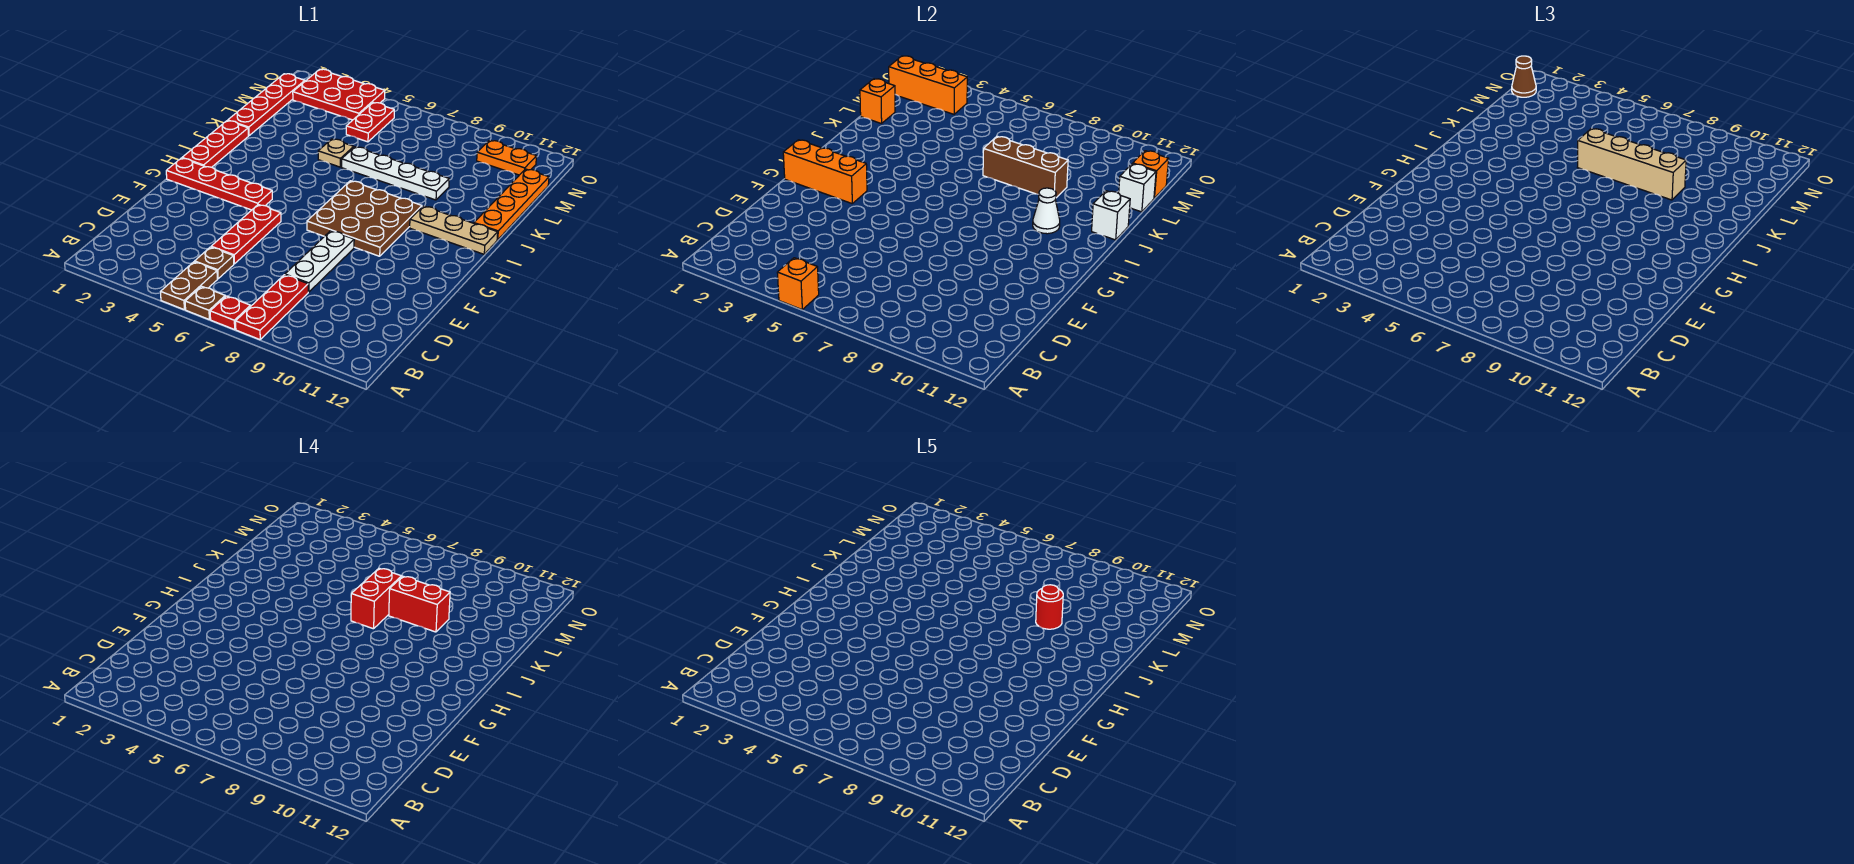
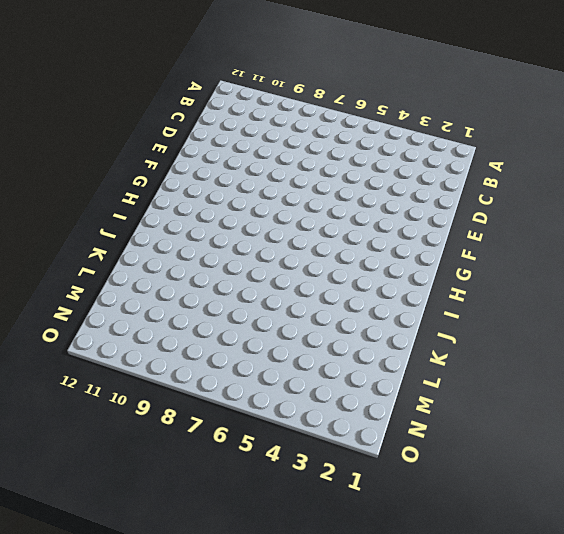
none -> brown plate A5:B5 level 1
none -> brown plate A6 level 1
none -> red plate A7 level 1
none -> red plate A8:C8 level 1

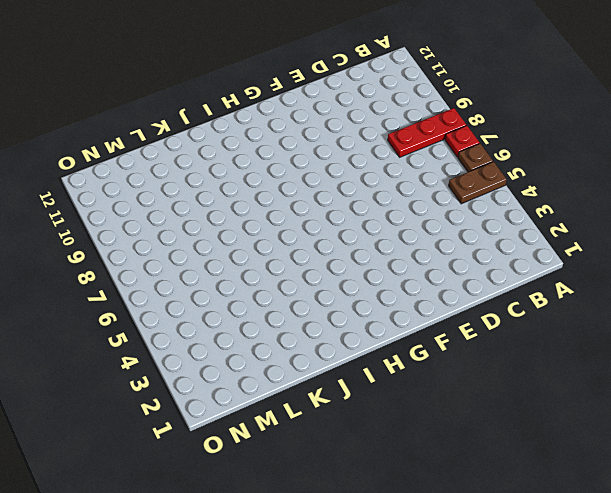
none -> brown plate C5 level 1
none -> red plate D5:F5 level 1
none -> white plate D8:F8 level 1
none -> red plate G1:G4 level 1

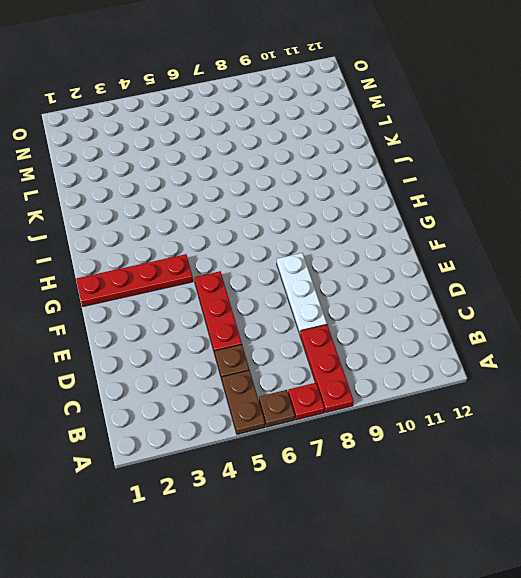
none -> brown plate G7:I9 level 1
none -> red plate H1:J1 level 1
none -> tan plate I10:I12 level 1
none -> orange plate J12:M12 level 1

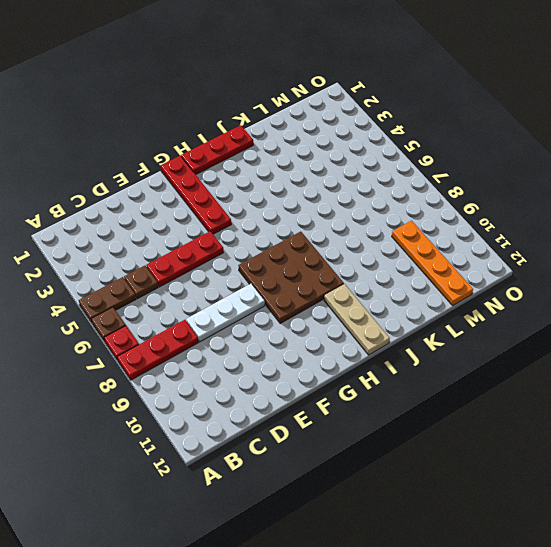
orange plate M9:M12 level 1 -> orange plate J12:M12 level 1
none -> red plate K1:N1 level 1
none -> tan plate K5 level 1
none -> white plate K6:K9 level 1
none -> red plate M5:N5 level 1

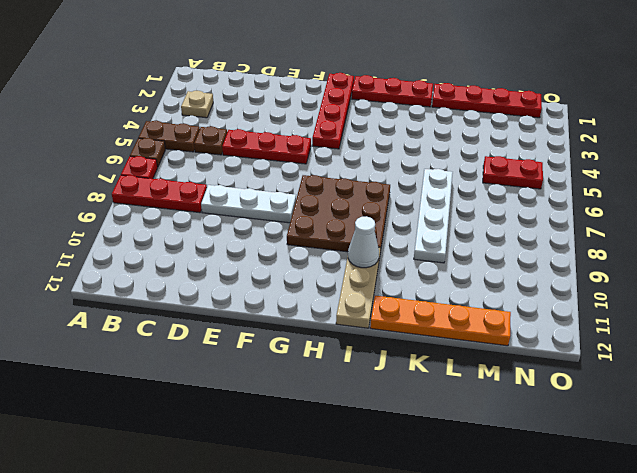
tan plate B3 level 1 -> tan plate K5 level 1
none -> red plate N2:O4 level 1
none -> orange plate N10:N11 level 1
none -> orange brick A5 level 2
none -> orange brick G1:G3 level 2

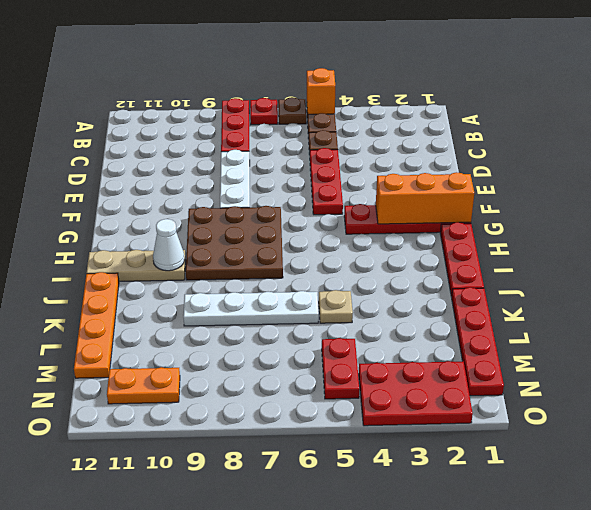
none -> white brick J12 level 2
none -> brown brick K7:K9 level 2
none -> orange brick L1 level 2
none -> white brick L12 level 2

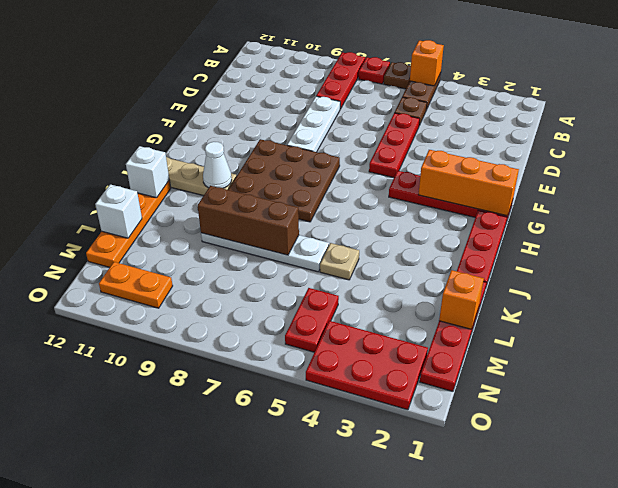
none -> orange brick M12 level 2
none -> orange brick N1:N3 level 2
none -> tan brick K6:K9 level 3
none -> brown cone N1 level 3

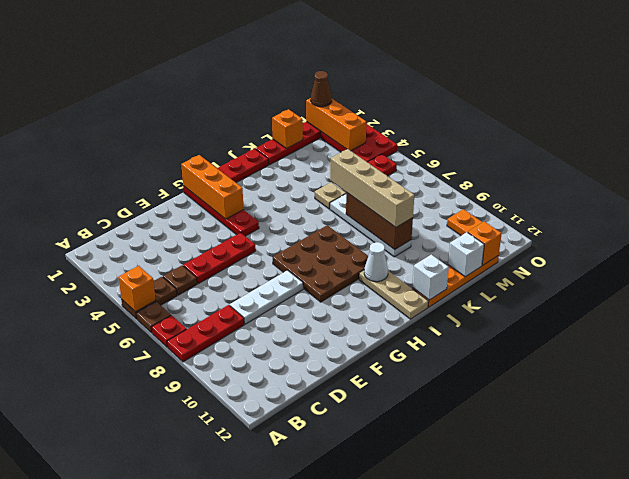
none -> red brick J7:K7 level 4
none -> red brick K8:K9 level 4
none -> red round brick K9 level 5

